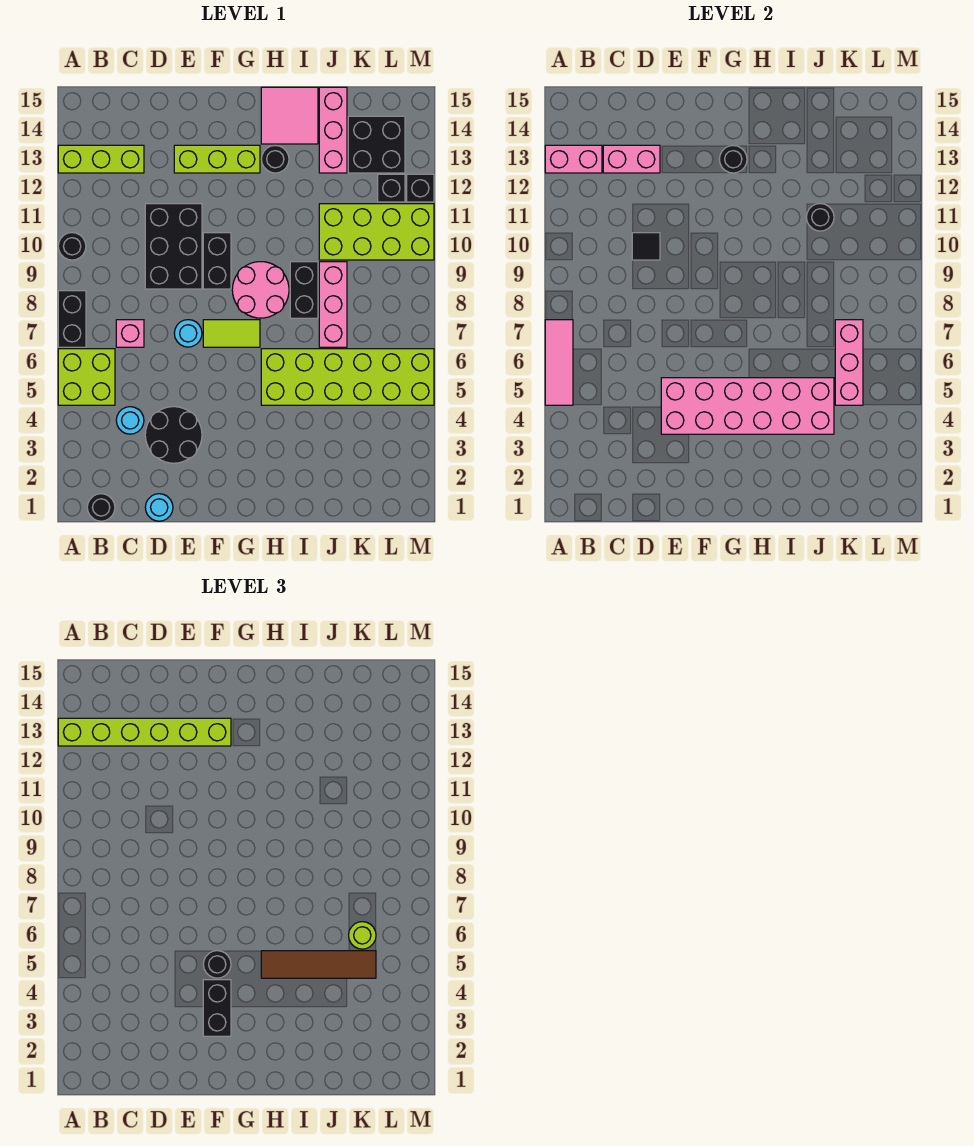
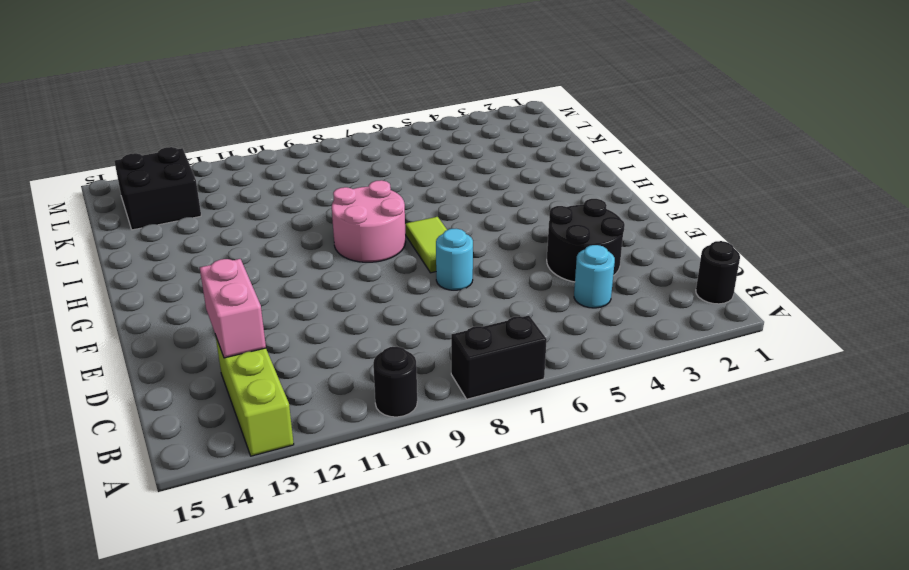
none -> lime brick A5:B6 level 1
none -> pink brick C7 level 1
none -> cyan round brick D1 level 1
none -> black brick D9:E11 level 1

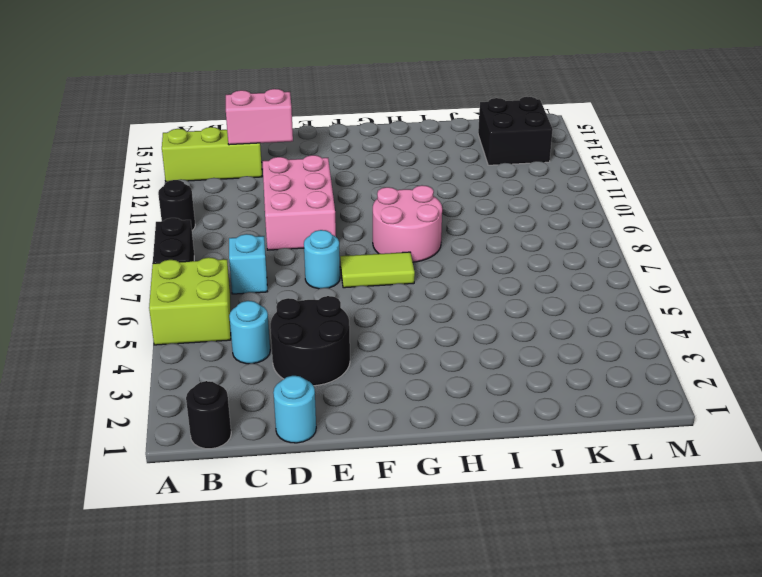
cyan brick C7 level 1 -> pink brick C7 level 1
pink brick D9:E11 level 1 -> black brick D9:E11 level 1
none -> lime brick E13:G13 level 1
none -> black brick F9:F10 level 1
none -> lime brick H5:M6 level 1
none -> black round brick H13 level 1

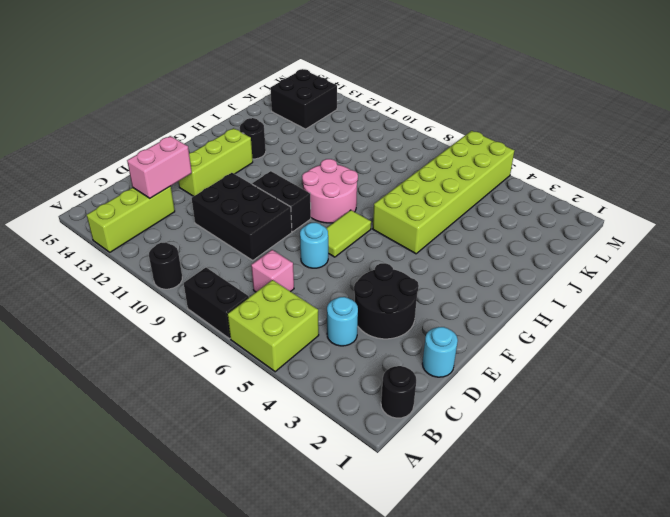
none -> pink tile H14:I15 level 1
none -> black brick I8:I9 level 1
none -> pink brick J7:J9 level 1
none -> lime brick J10:M11 level 1

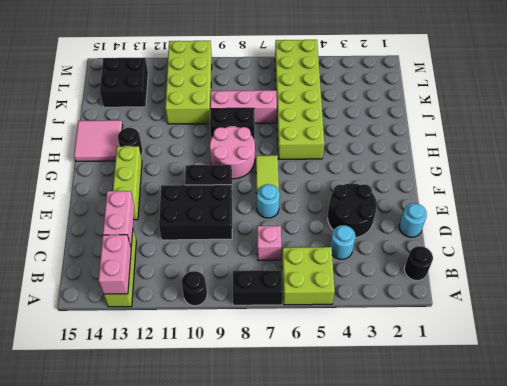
none -> pink brick J13:J15 level 1
none -> black brick L12 level 1
none -> black brick M12 level 1
none -> pink tile A5:A7 level 2

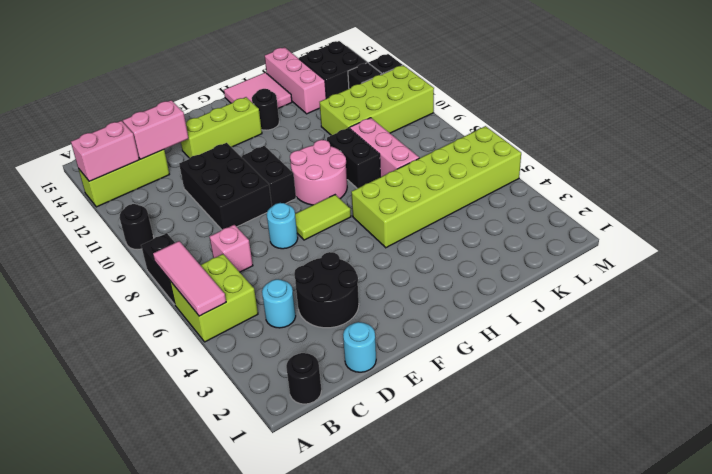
none -> black tile D10 level 2
none -> pink brick E4:J5 level 2
none -> black round brick G13 level 2
none -> black round brick J11 level 2

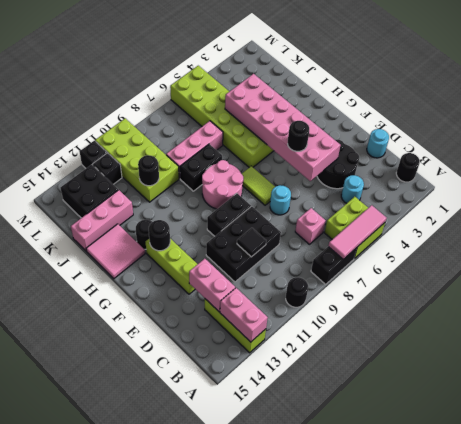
none -> pink brick K5:K7 level 2
none -> lime brick A13:F13 level 3
none -> black brick F3:F4 level 3
none -> brown tile H5:K5 level 3

